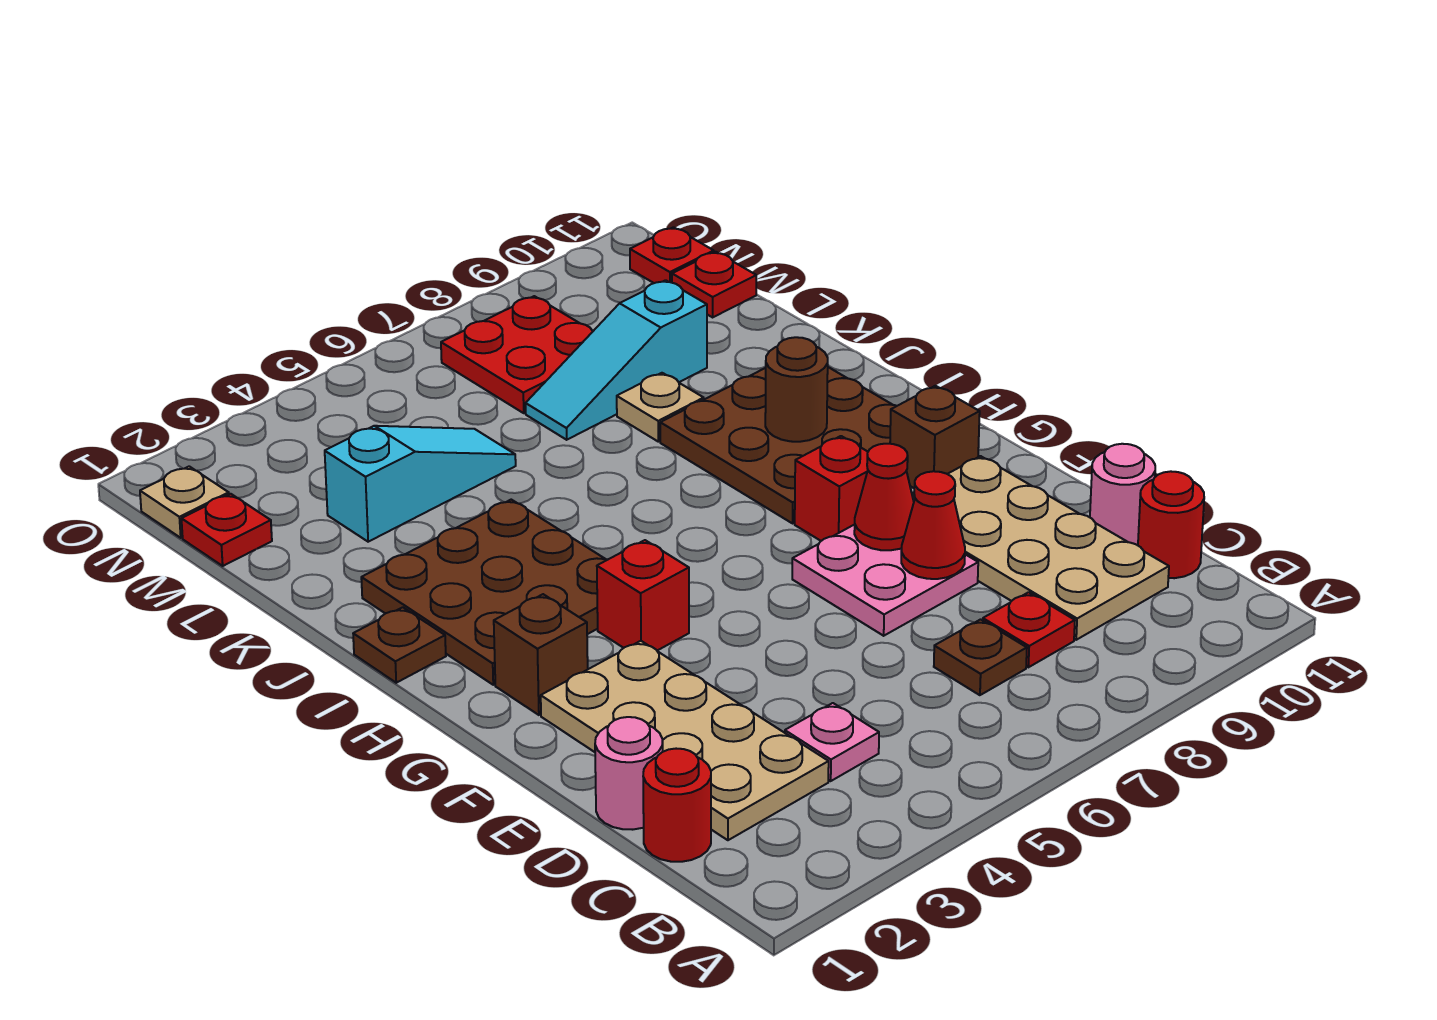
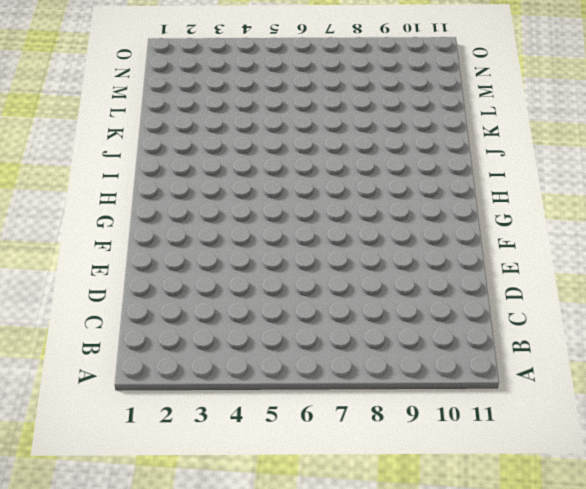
none -> red round brick C1 level 1
none -> tan plate C2:F3 level 1
none -> pink plate C4 level 1

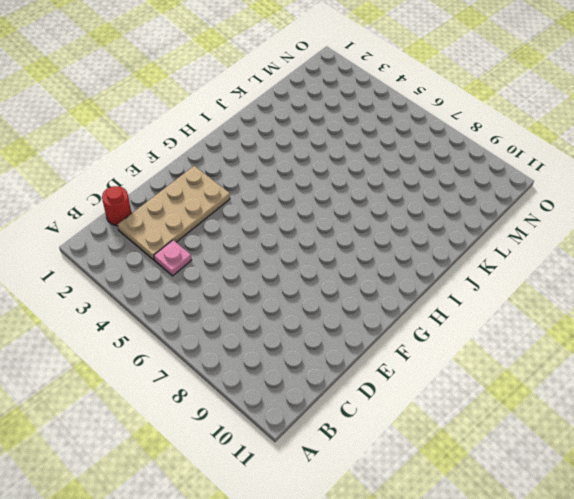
none -> brown plate C7 level 1
none -> red plate C8 level 1
none -> tan plate C9:F10 level 1

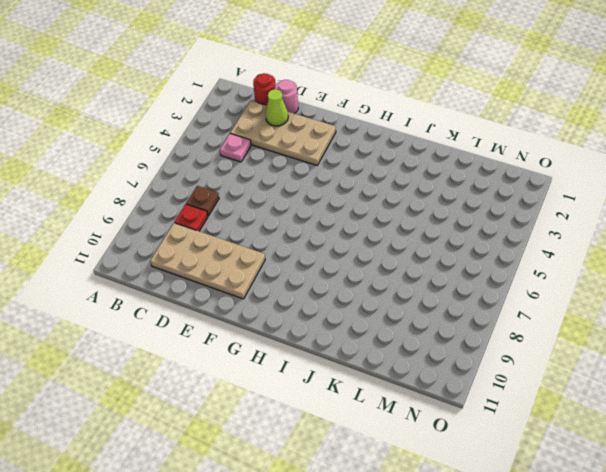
lime cone D2 level 2 -> none
none -> red round brick C11 level 1
none -> pink round brick D11 level 1
none -> pink plate E7:F8 level 1

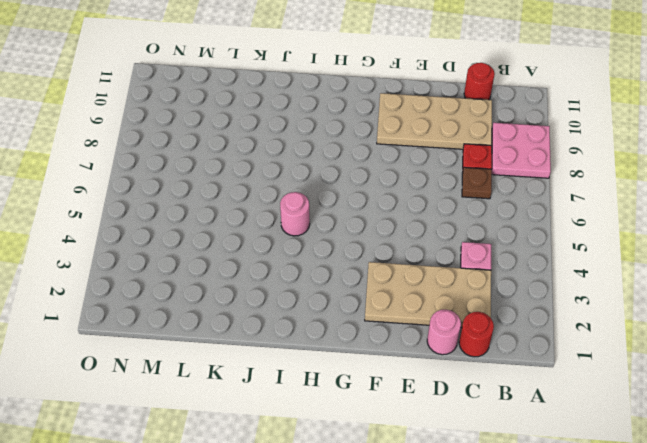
pink plate A8:B9 level 1 -> pink plate E7:F8 level 1
pink round brick I5 level 1 -> pink round brick D11 level 1
none -> brown brick G2 level 1
none -> red brick G4 level 1
none -> red brick G8 level 1

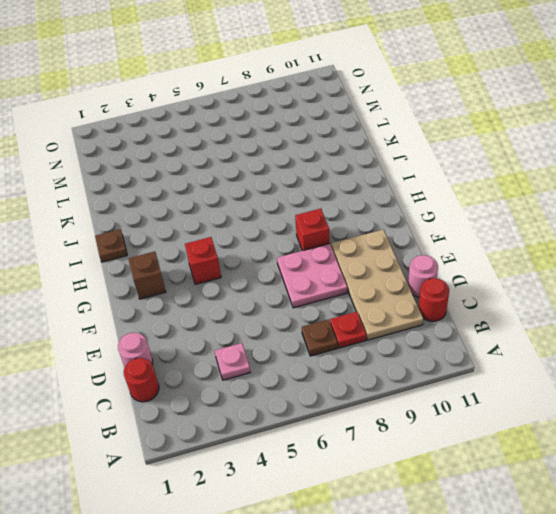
none -> tan plate C2:F3 level 1
none -> brown brick G10 level 1
none -> brown plate H2:J4 level 1

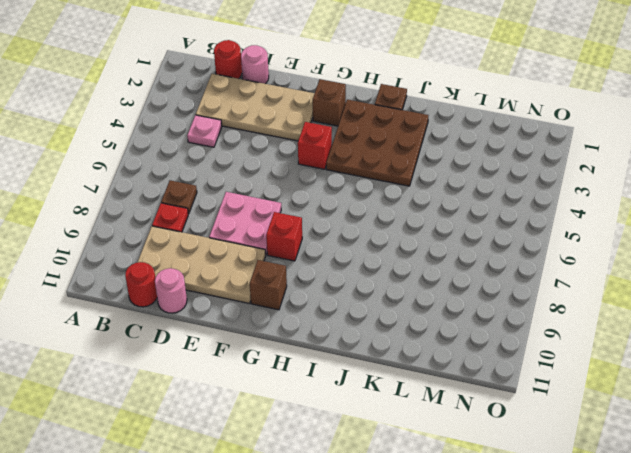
none -> brown plate H8:J10 level 1
none -> tan plate K8 level 1
none -> cyan slope L3:L5 level 1 top 3

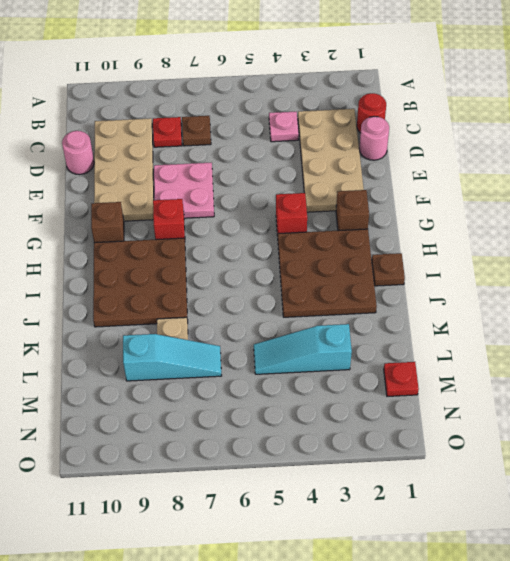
none -> red round brick C11 level 1
none -> red plate M7:N8 level 1
none -> red plate M11 level 1

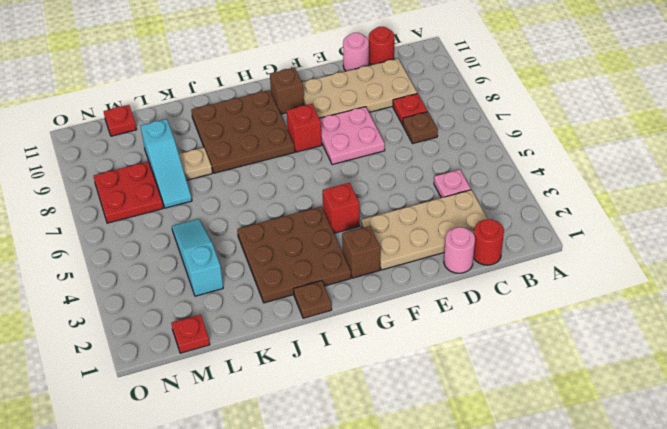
none -> tan plate N1 level 1
none -> red plate N11 level 1
none -> red cone E8 level 2

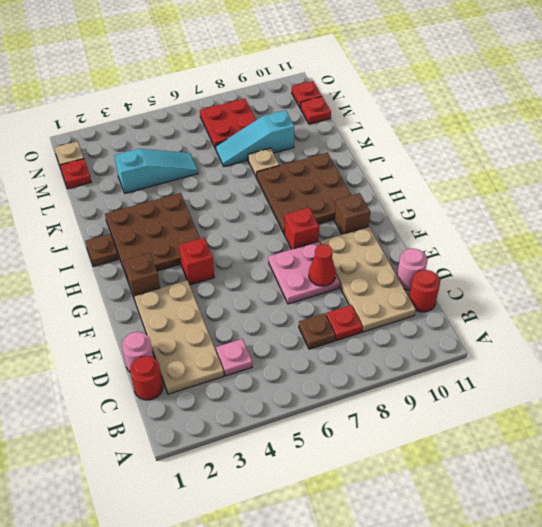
none -> red cone F8 level 2
none -> brown round brick I9 level 2

